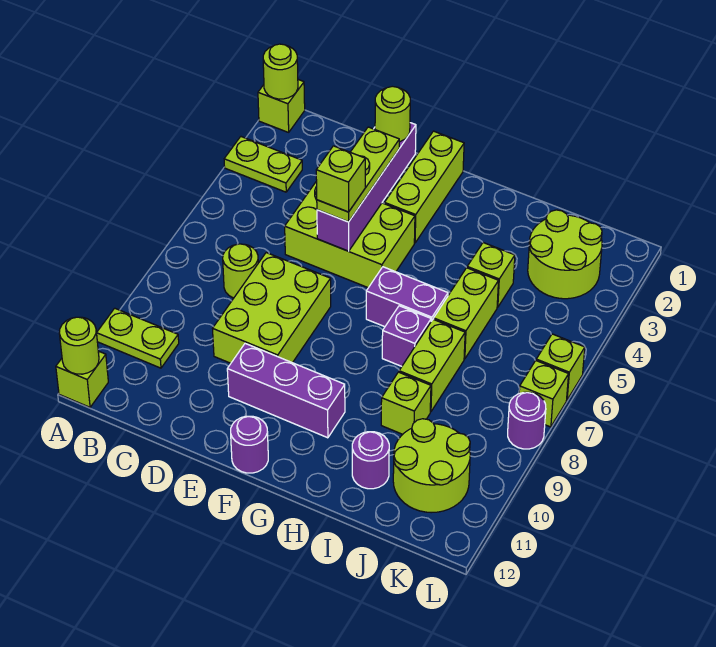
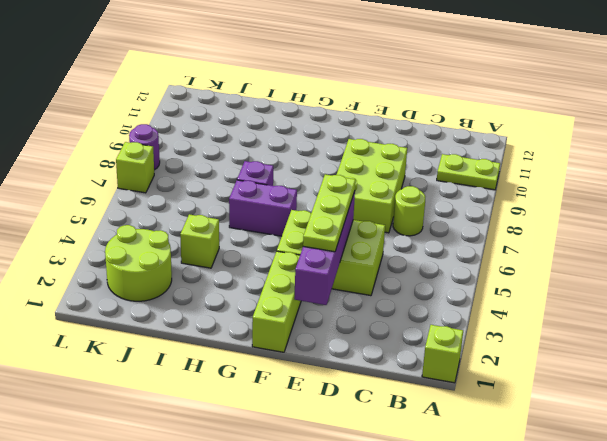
none -> lime plate A3:B3 level 1
none -> lime brick A12 level 1
none -> purple brick E10:G10 level 1

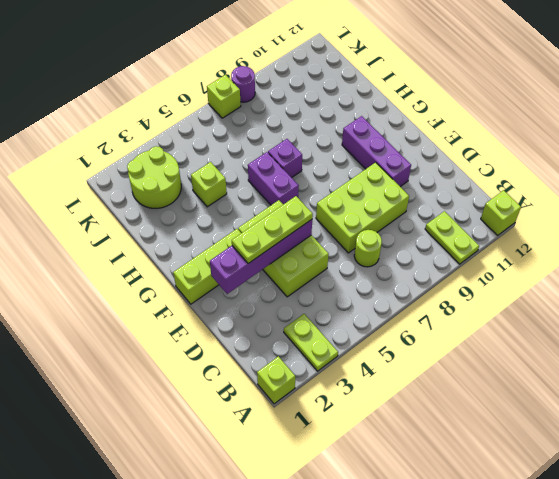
none -> purple round brick F12 level 1
none -> lime brick I5:I6 level 1
none -> lime brick I7:I8 level 1

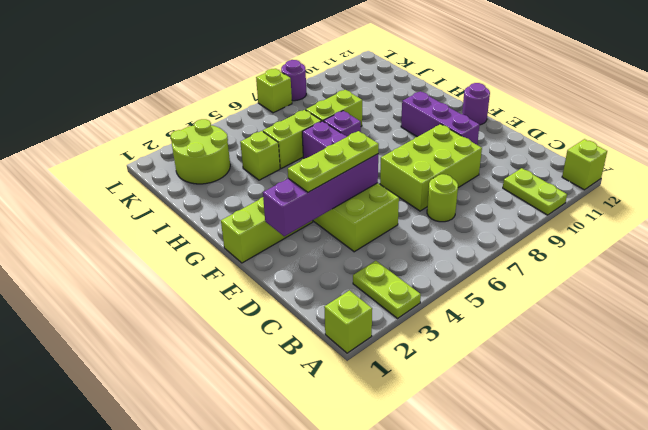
none -> lime brick I9 level 1
none -> purple round brick I11 level 1
none -> lime round brick J10:K11 level 1

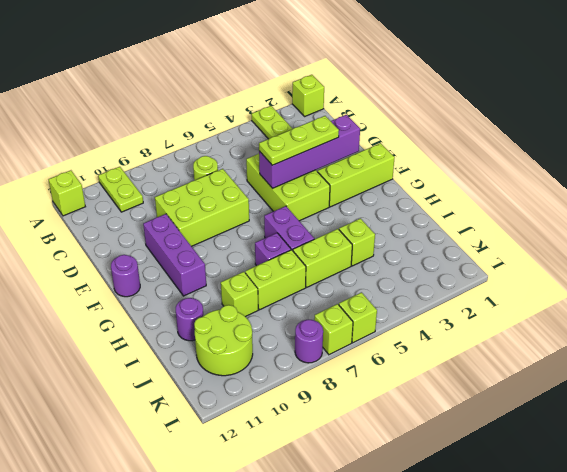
none -> lime round brick J2:K3 level 1
none -> lime round brick A1 level 2
none -> lime round brick A12 level 2

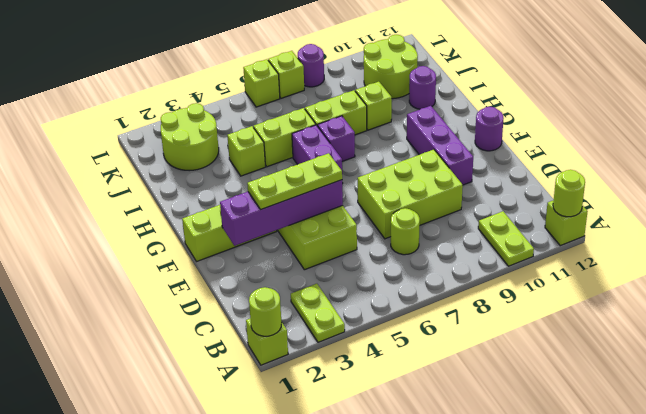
none -> lime round brick E2 level 3
none -> lime brick E5 level 4

